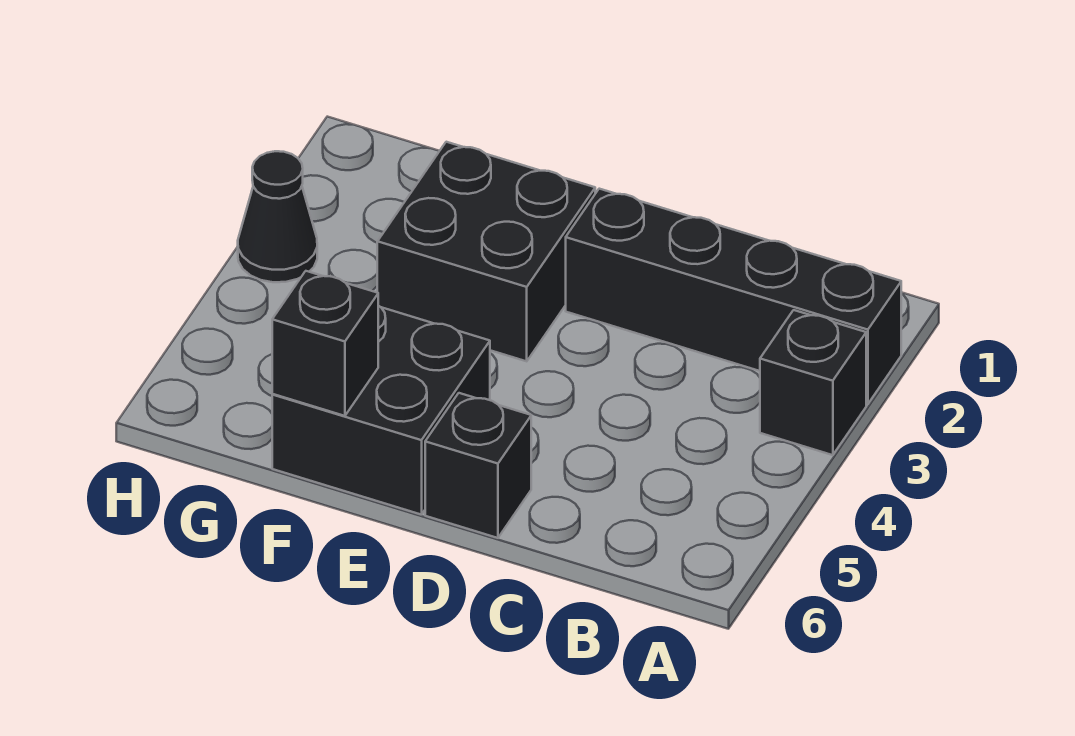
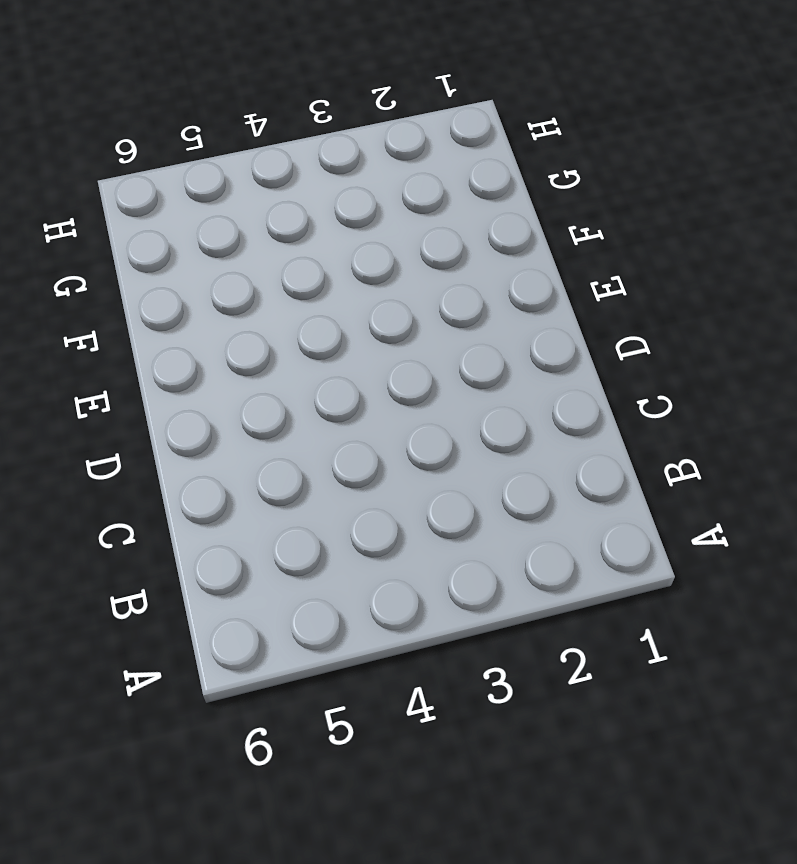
none -> black brick A2:D2 level 1
none -> black brick A3 level 1

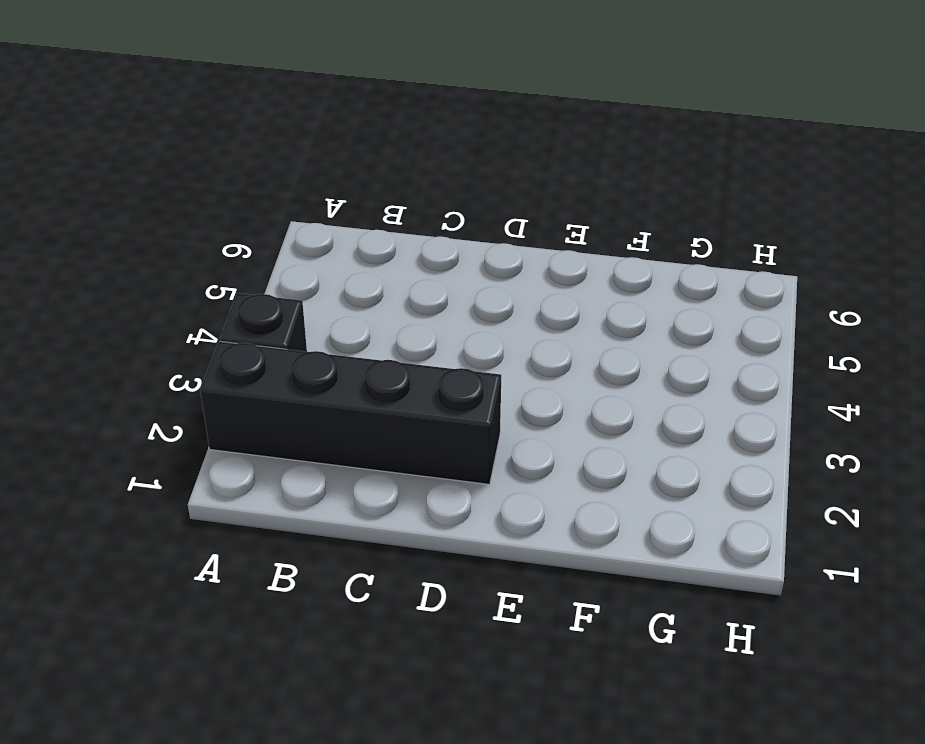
none -> black brick D6 level 1
none -> black brick E2:F3 level 1

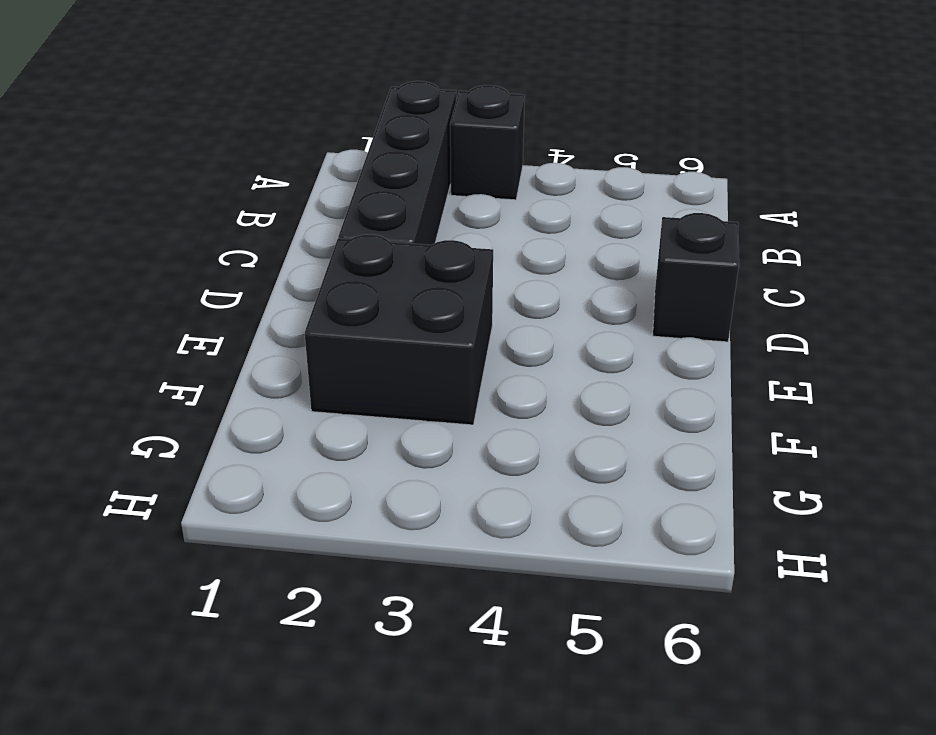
none -> black brick E5:F6 level 1
none -> black cone H3 level 1

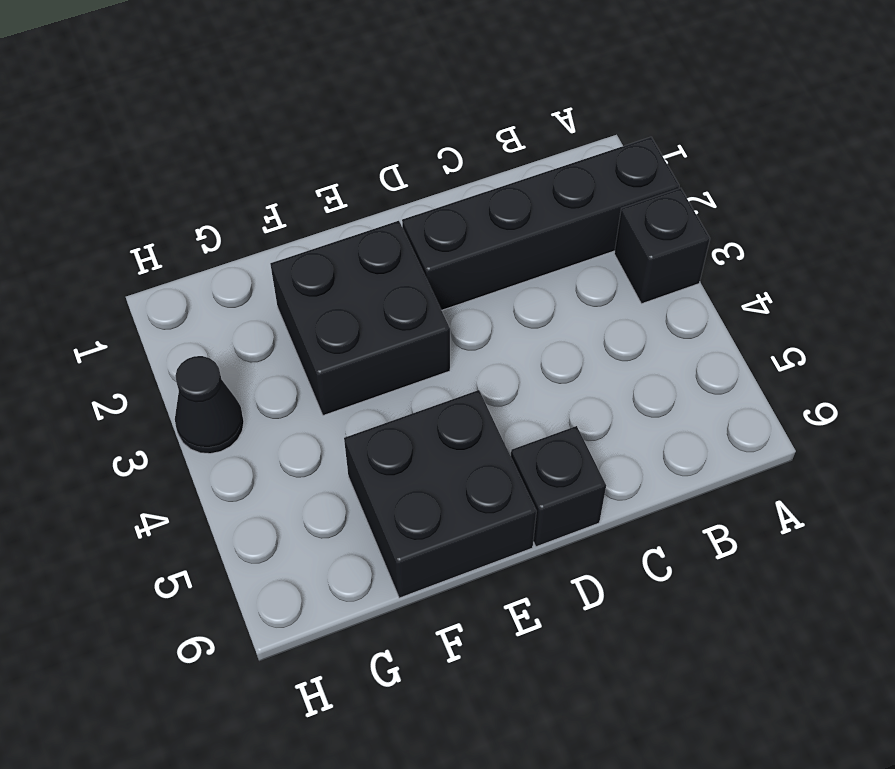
none -> black brick F6 level 2

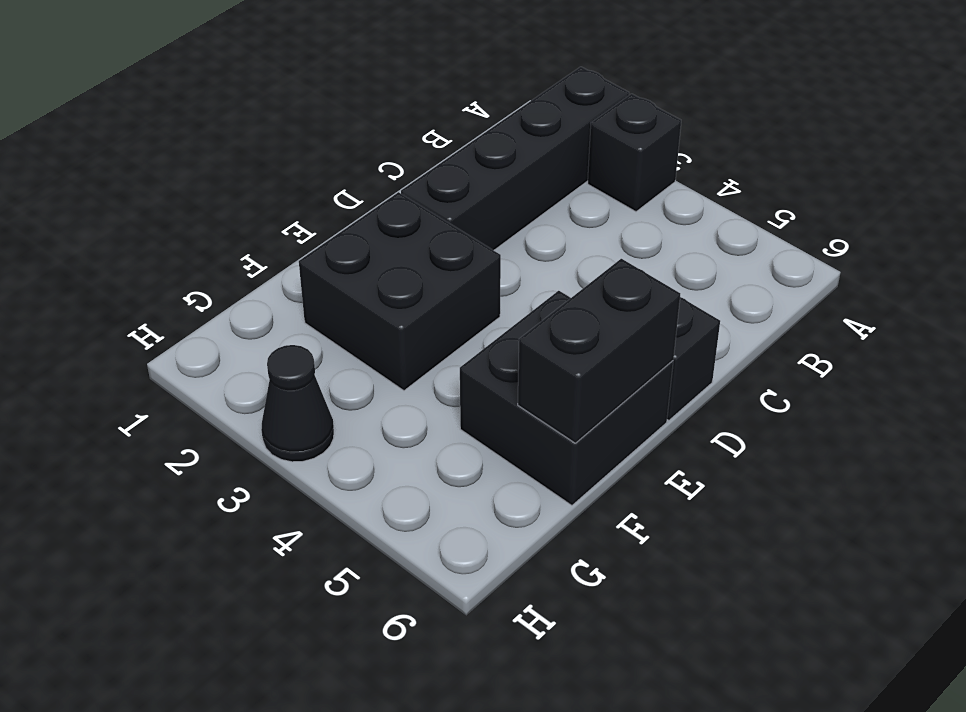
black brick E6:F6 level 2 -> black brick F6 level 2

